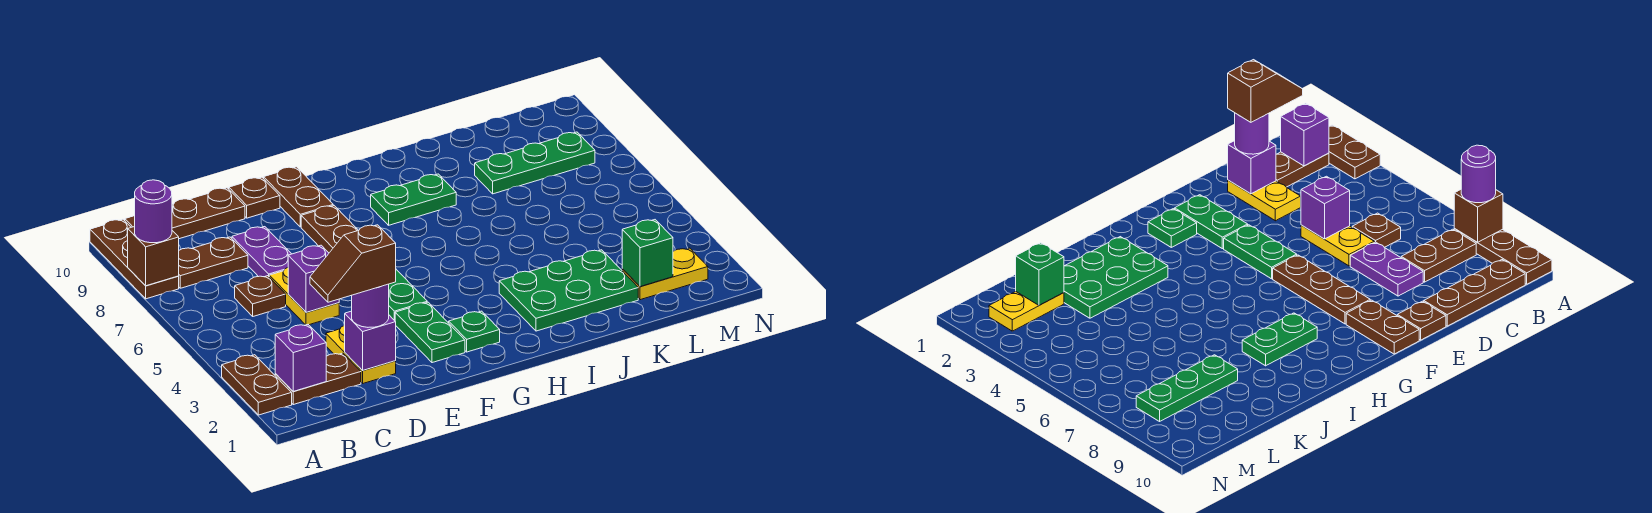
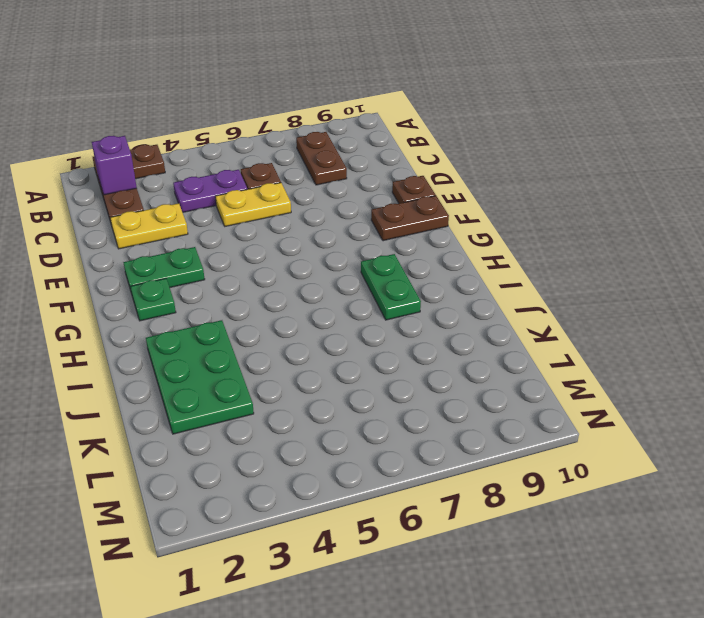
purple plate C4:C5 level 1 -> purple plate D7:D8 level 1
none -> brown plate A8:A10 level 1
none -> brown plate B10:D10 level 1
none -> green plate F4:F5 level 1

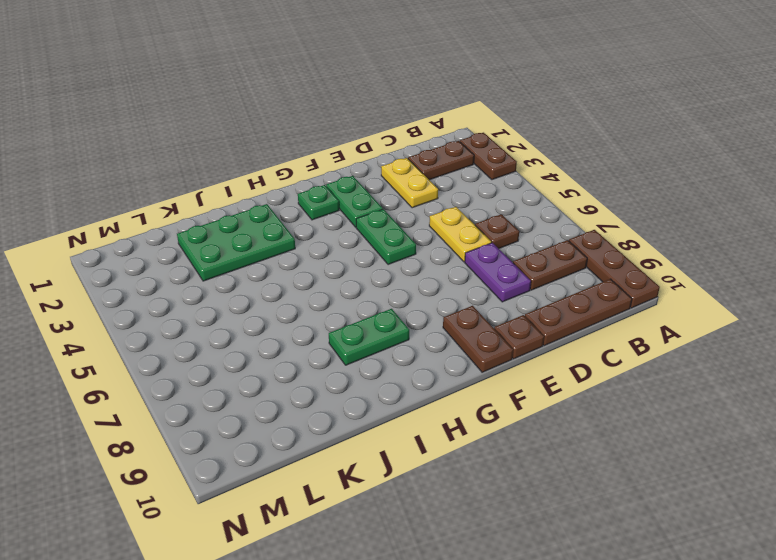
none -> brown plate F6:F8 level 1
none -> green plate K8:M8 level 1
none -> yellow plate L2:M2 level 1

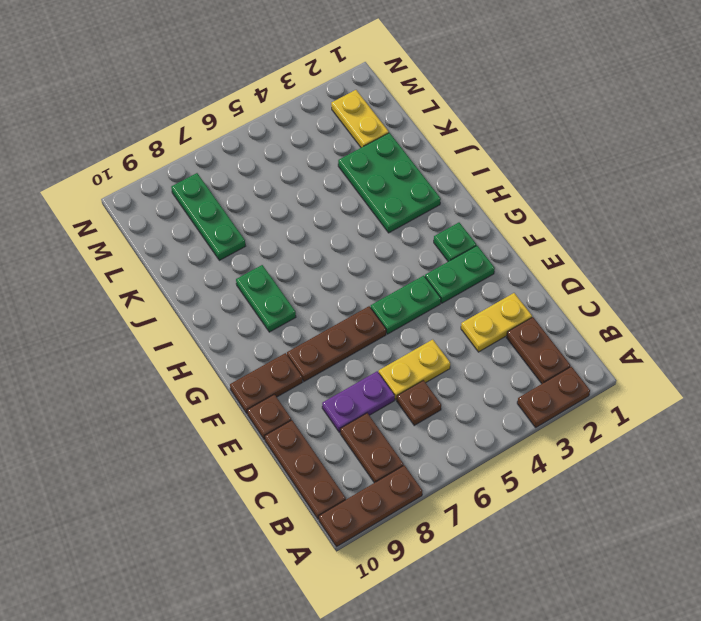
none -> brown brick A8 level 2
none -> purple brick B2 level 2
none -> purple brick D2 level 2

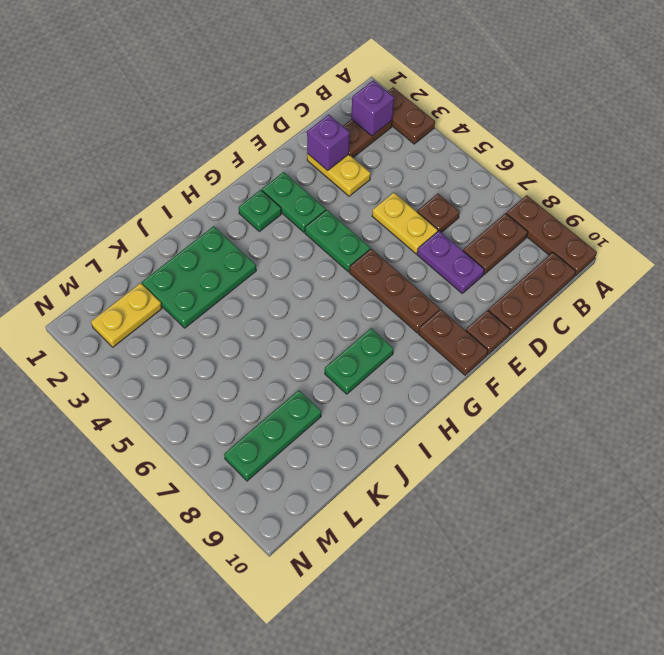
none -> brown brick A8 level 2
none -> purple brick D5 level 2
none -> green brick L2 level 2

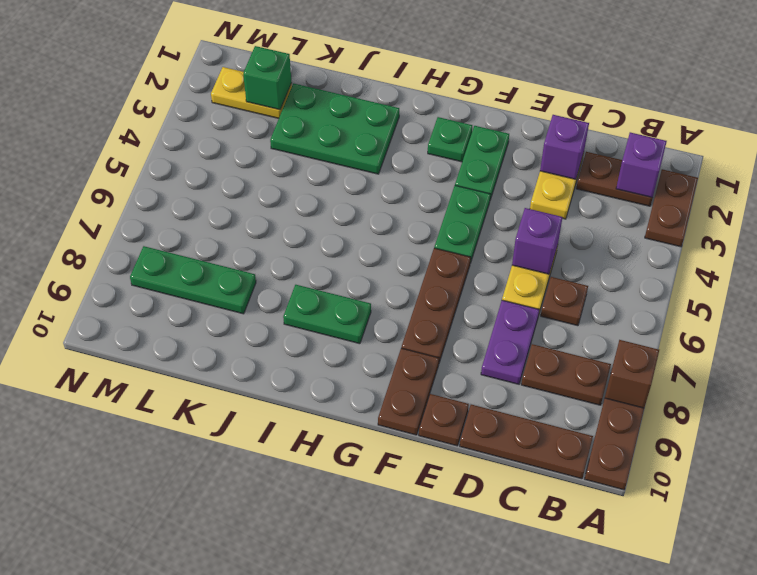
none -> purple round brick A8 level 3
none -> purple round brick D2 level 3
none -> brown slope C2:D2 level 4 top D

